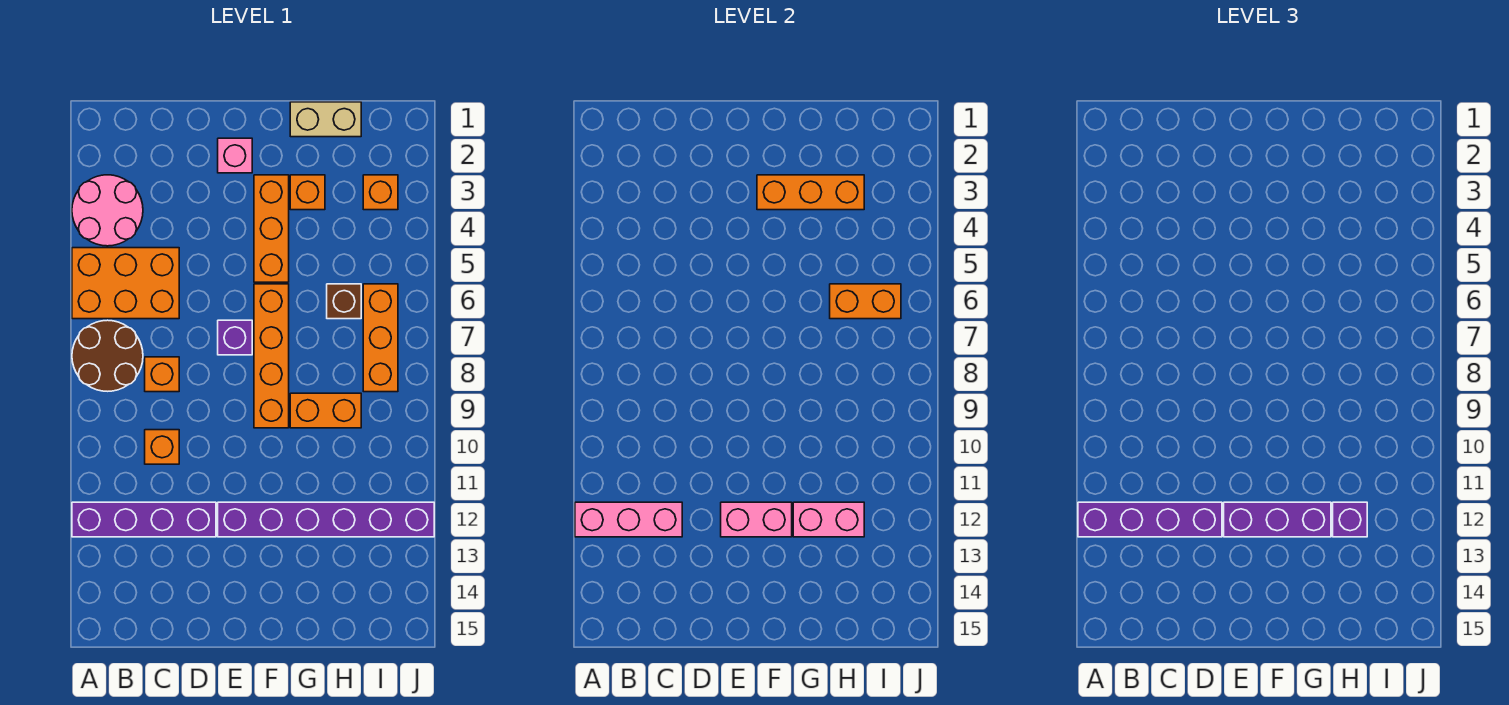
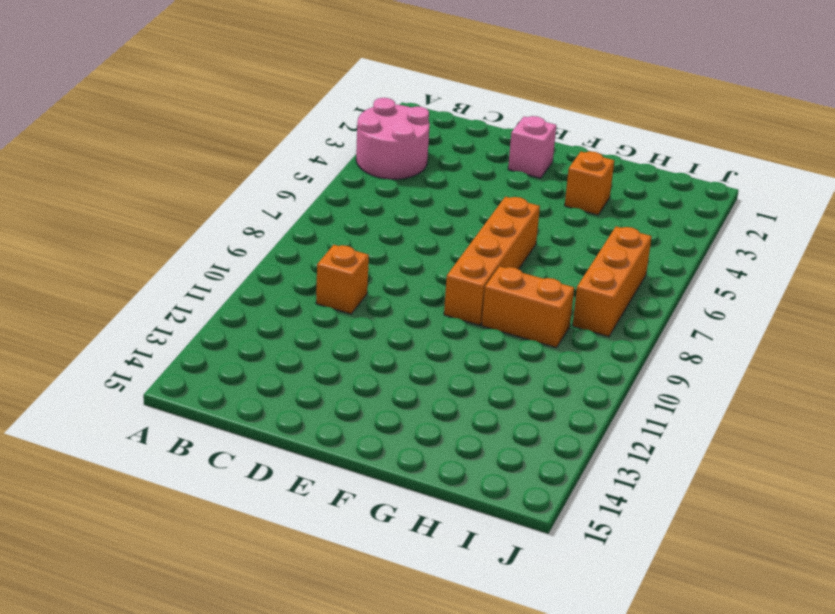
none -> orange brick A5:C6 level 1
none -> brown round brick A7:B8 level 1
none -> purple brick A12:D12 level 1

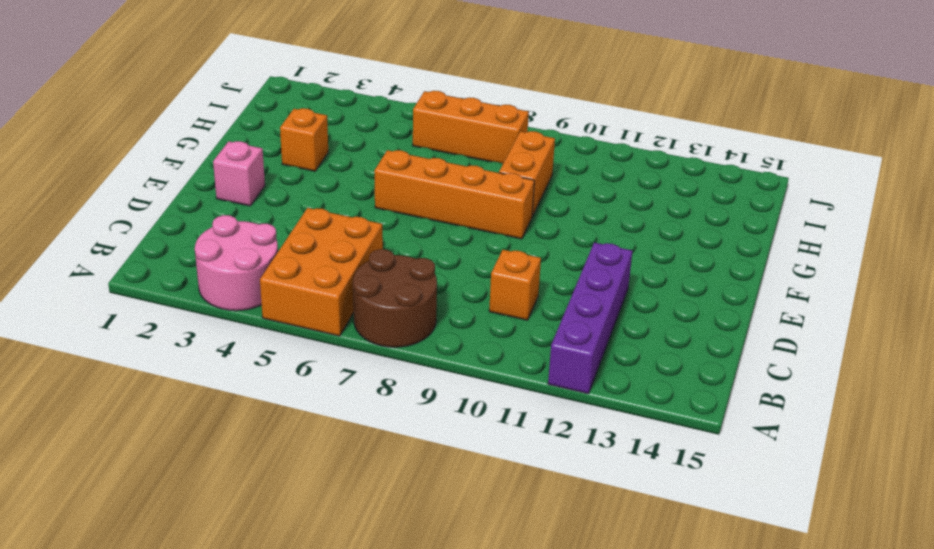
none -> orange brick C8 level 1
none -> purple brick E7 level 1
none -> purple brick E12:J12 level 1

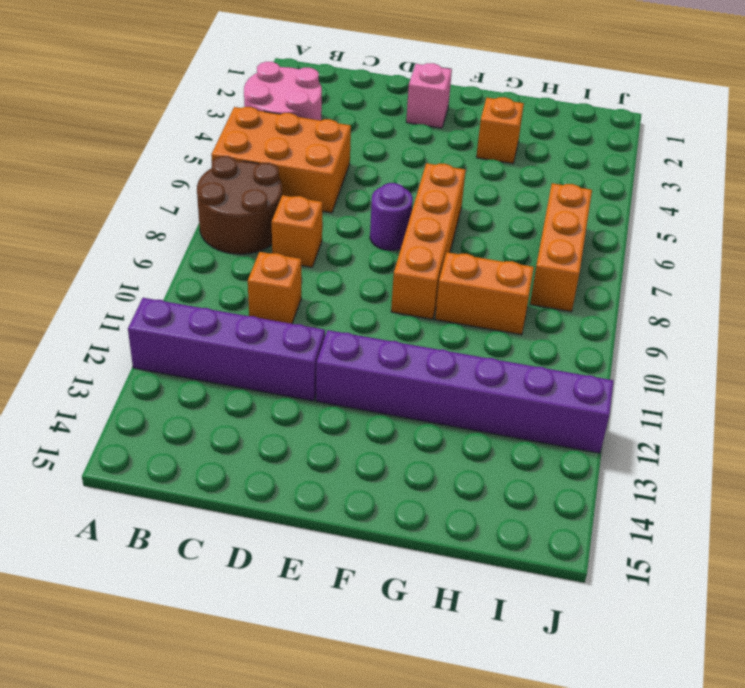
purple round brick E7 level 1 -> purple brick E7 level 1
none -> orange brick F3:F5 level 1
none -> tan brick G1:H1 level 1
none -> brown brick H6 level 1

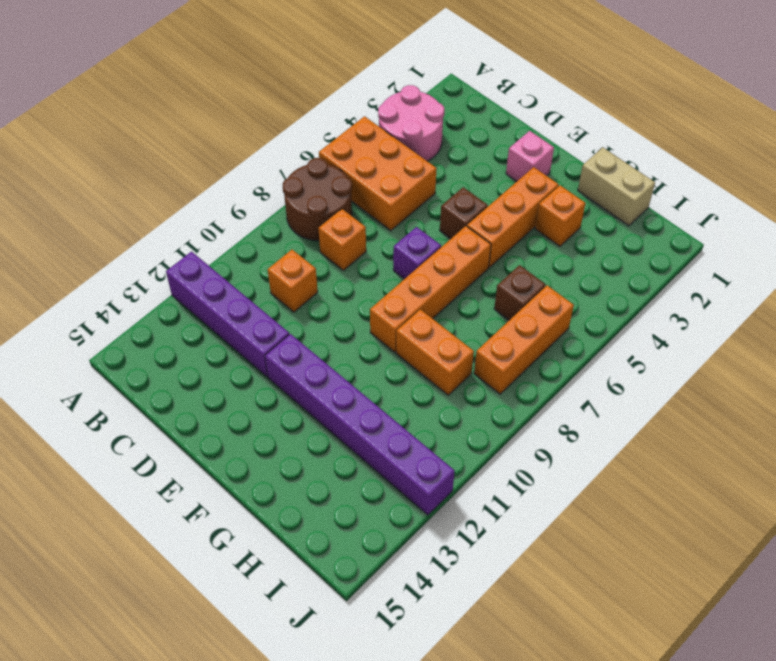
brown brick E5 level 1 -> none
none -> orange brick I3 level 1
none -> pink brick A12:C12 level 2
none -> pink brick E12:F12 level 2

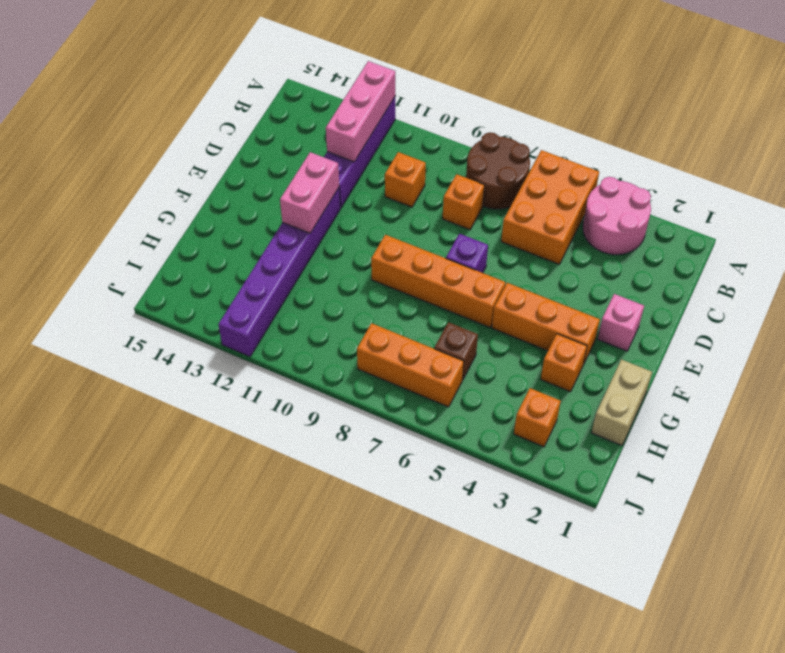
none -> orange brick G9:H9 level 1
none -> orange brick F3:H3 level 2
none -> pink brick G12:H12 level 2

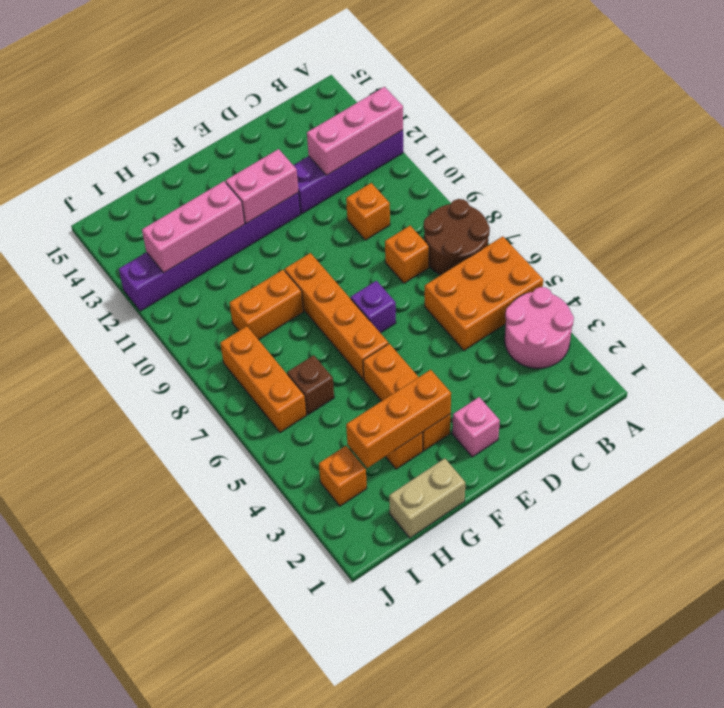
pink brick G12:I12 level 2 -> pink brick G12:H12 level 2
none -> orange brick H6:I6 level 2
none -> purple brick A12:D12 level 3
none -> purple brick E12:G12 level 3

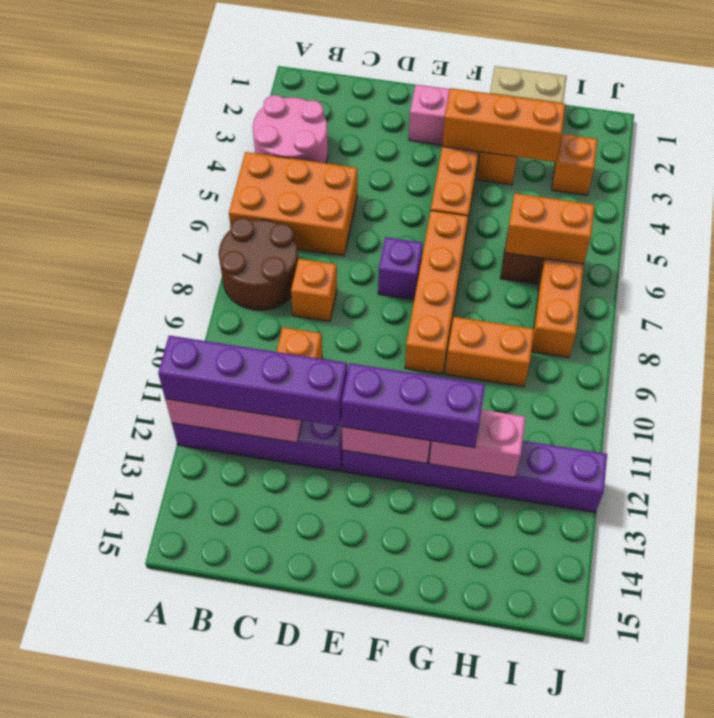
none -> purple brick H12 level 3

